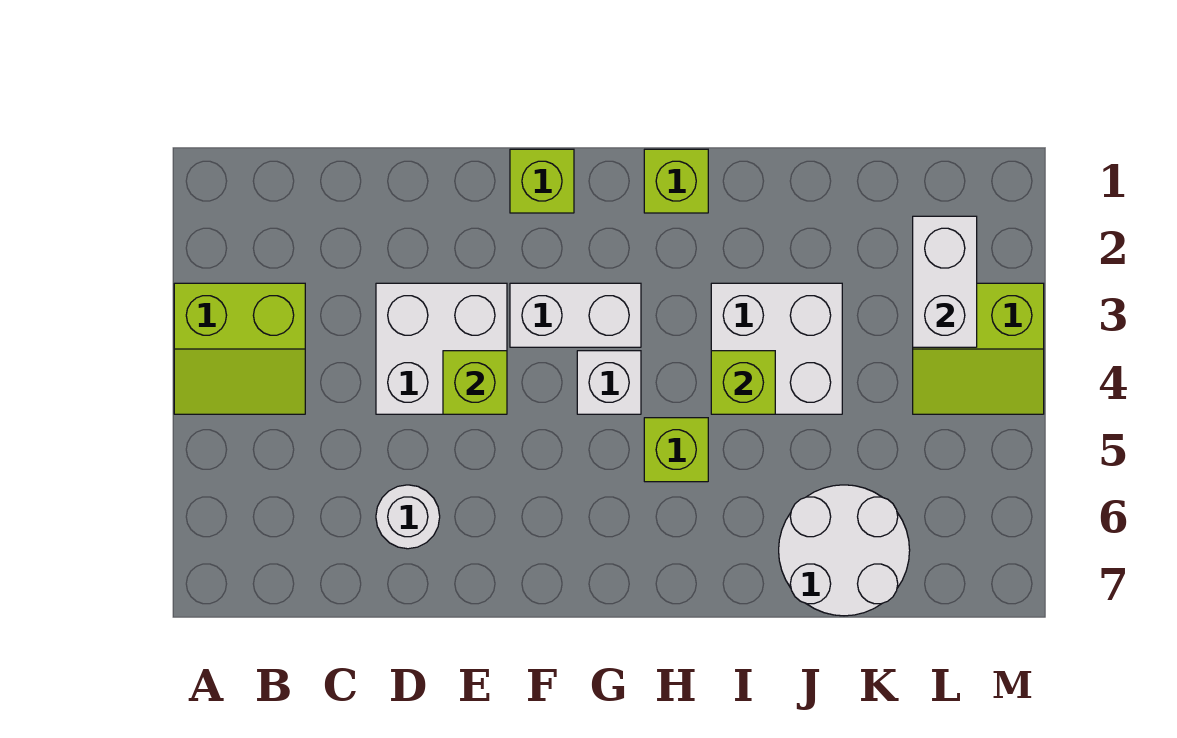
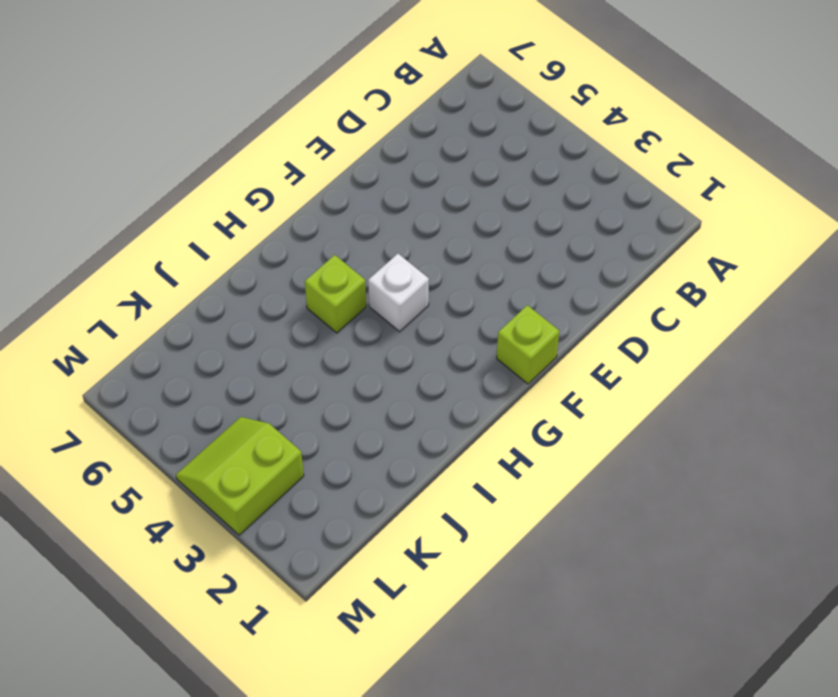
none -> lime slope A3:B4 level 1 top 3
none -> white brick D3:E4 level 1
none -> white round brick D6 level 1

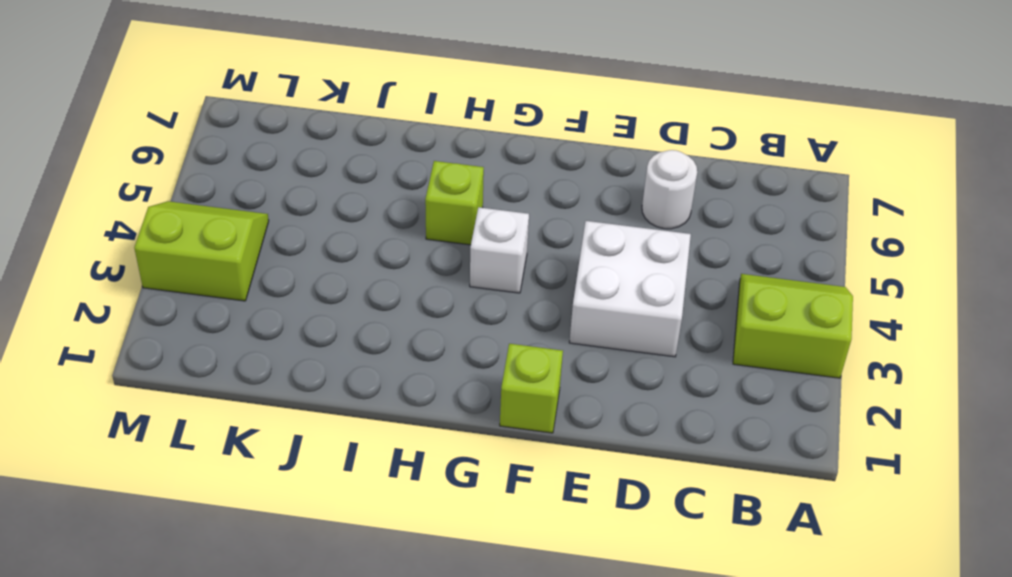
none -> white brick F3:G3 level 1
none -> lime brick H1 level 1
none -> white brick I3:J4 level 1

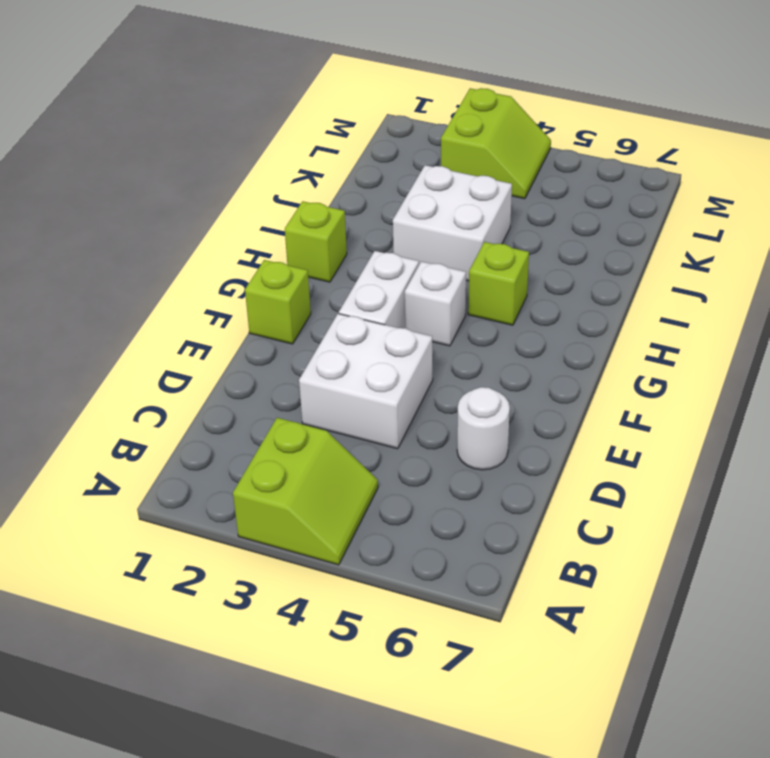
none -> white round brick J6:K7 level 1
none -> lime brick E4 level 2
none -> lime brick I4 level 2

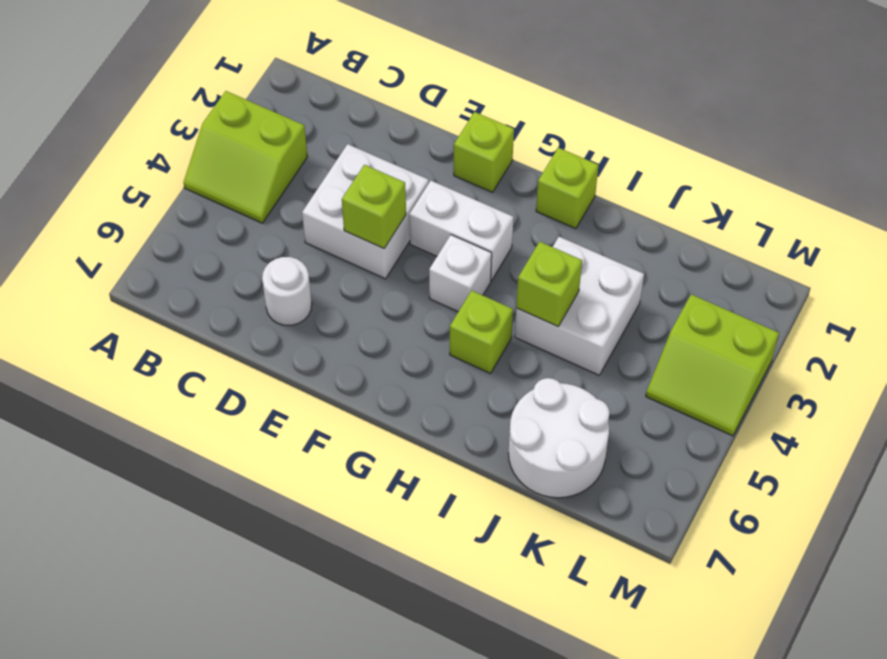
none -> white brick L2:L3 level 2

